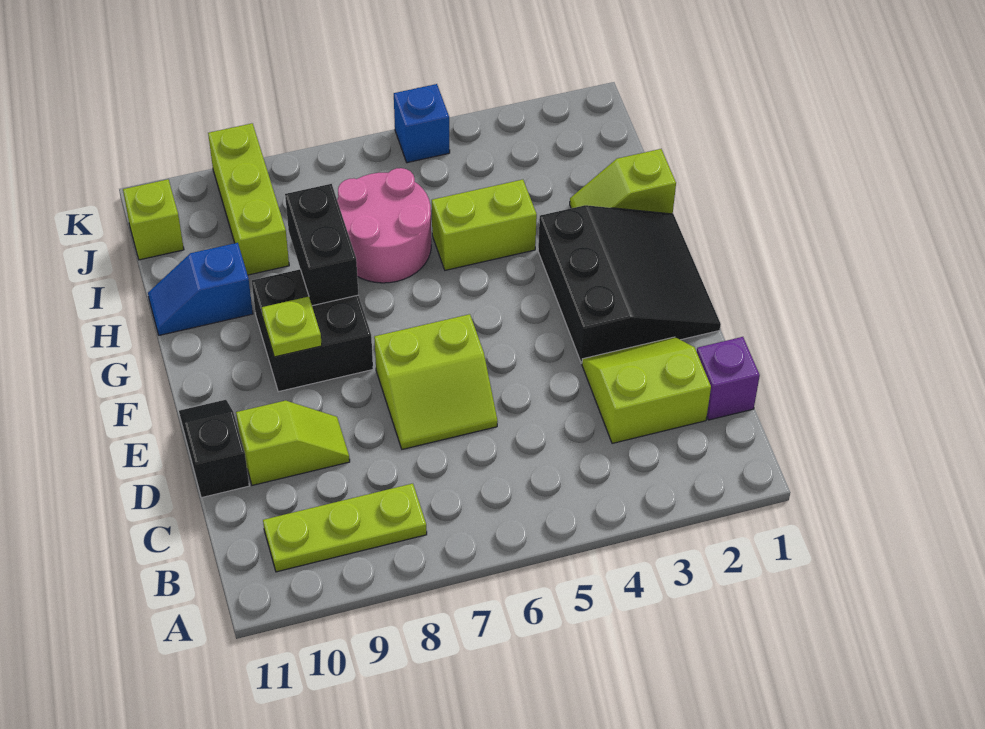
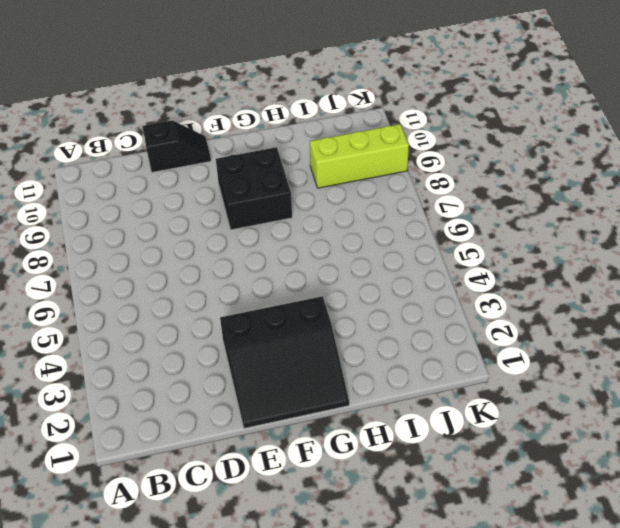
none -> lime plate B8:B10 level 1
none -> purple brick C1 level 1
none -> lime slope C2:D3 level 1 top C

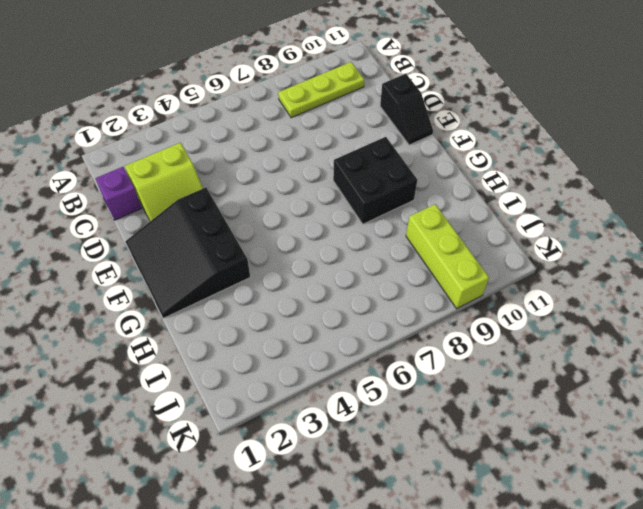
none -> lime slope D6:E7 level 1 top E
none -> lime slope D9:D10 level 1 top 10
none -> lime slope H1:H2 level 1 top 1

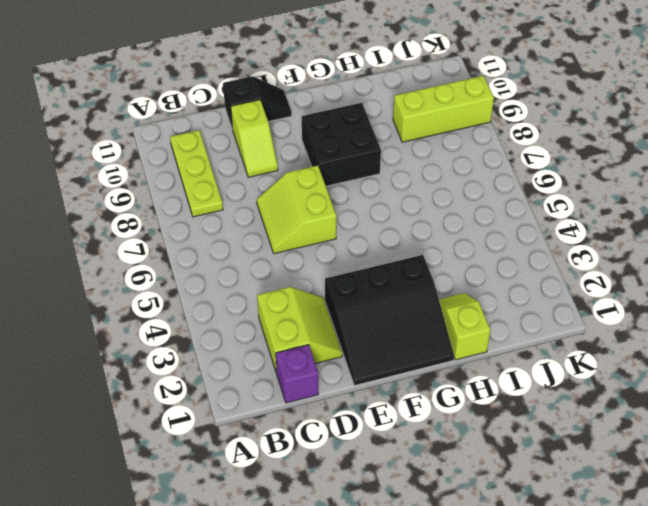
none -> lime brick H4:H5 level 1
none -> pink round brick H6:I7 level 1
none -> blue slope H10:H11 level 1 top 10

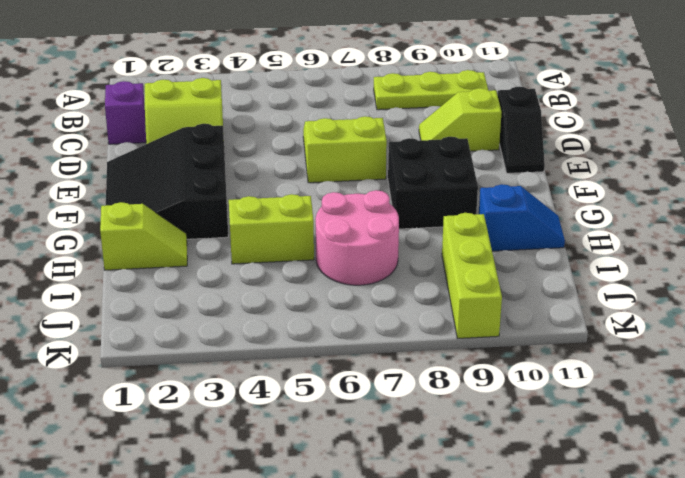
none -> lime brick J11 level 1
none -> blue brick K5 level 1
none -> lime plate F9 level 2

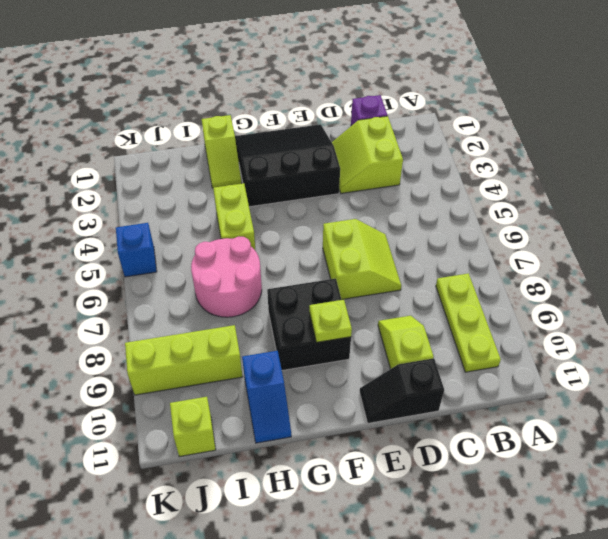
none -> black brick G8:H8 level 2

